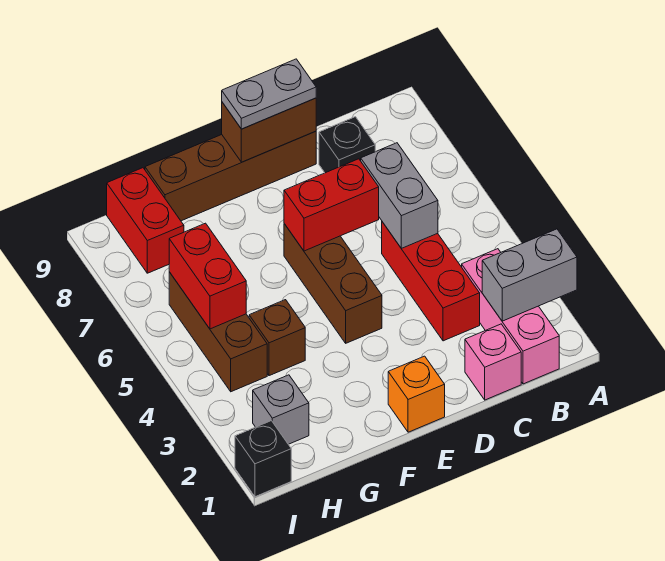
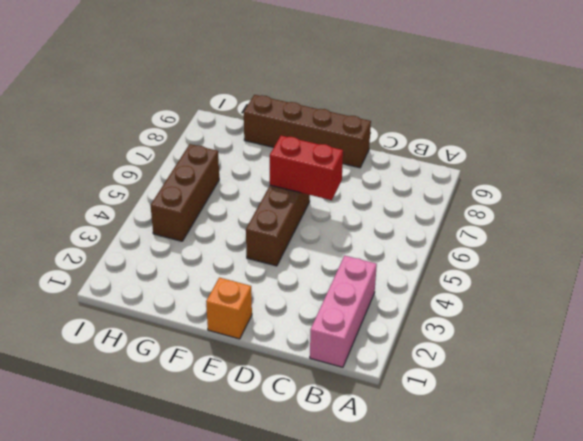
none -> pink brick C1 level 1
none -> red brick C3:C5 level 1
none -> black brick C8 level 1

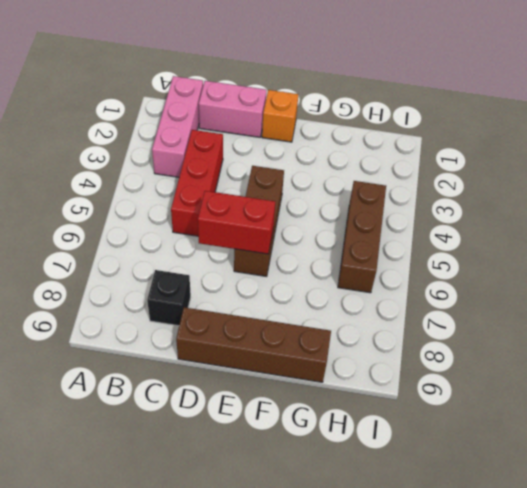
pink brick C1:D1 level 1 -> pink brick C1 level 1
none -> brown brick G4 level 1
none -> grey brick H2 level 1
none -> red brick H8:H9 level 1

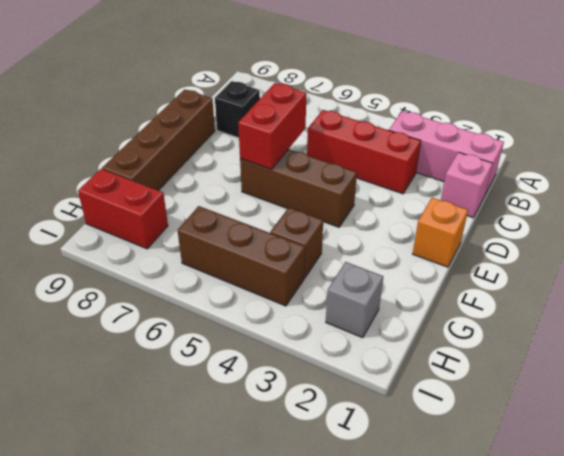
none -> black brick I1 level 1
none -> grey brick A2:B2 level 2
none -> grey brick C5:C6 level 2

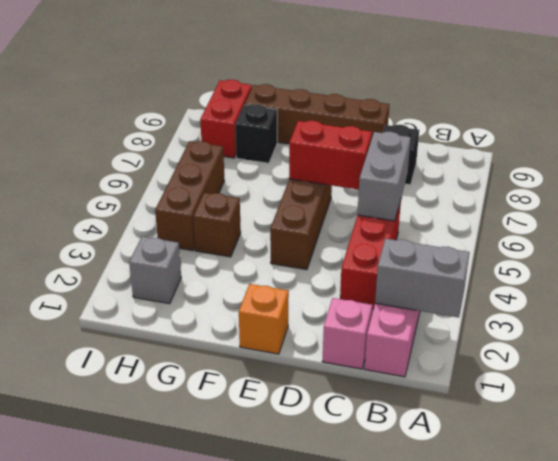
black brick G8 level 1 -> black brick I1 level 1
none -> brown brick D9:E9 level 2
none -> red brick H5:H6 level 2
none -> grey plate D9:E9 level 3

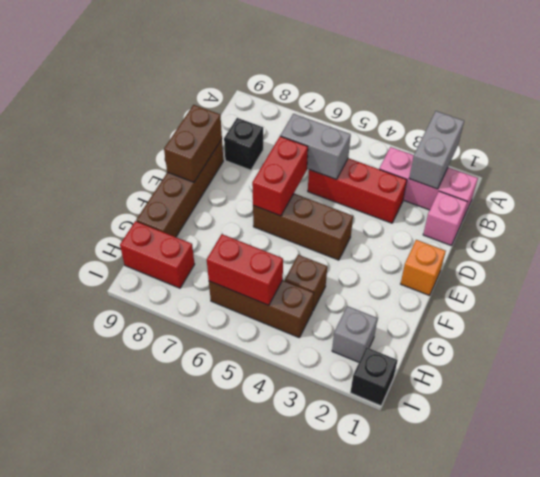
none -> grey plate D9:E9 level 3

